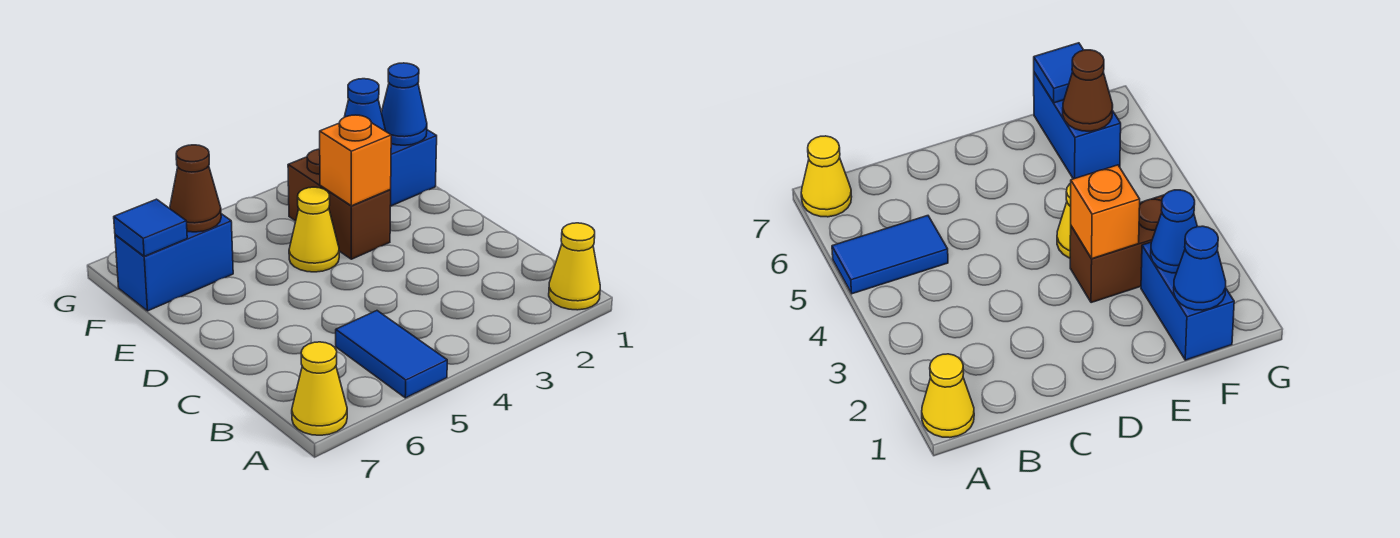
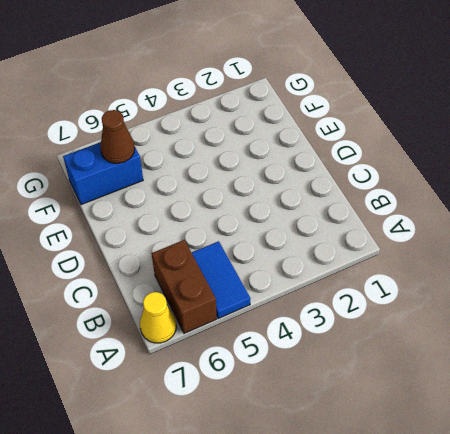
brown brick A6:B6 level 1 -> brown brick E3:F3 level 1
none -> yellow cone A1 level 1
none -> yellow cone E4 level 1
none -> blue brick F1:F2 level 1

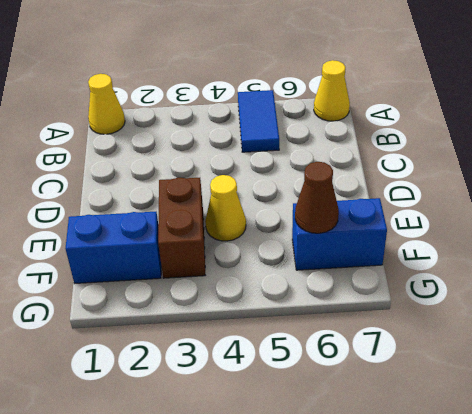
none -> orange brick E3 level 2
none -> blue cone F1 level 2
none -> blue cone F2 level 2

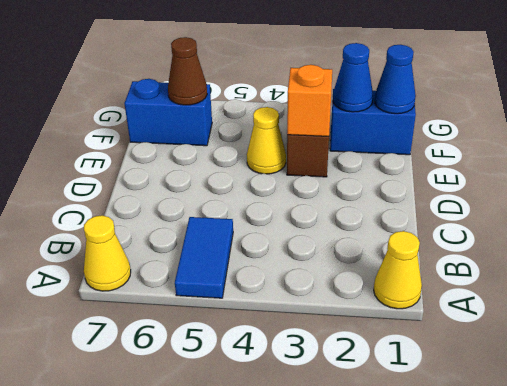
none -> blue tile F7 level 2

